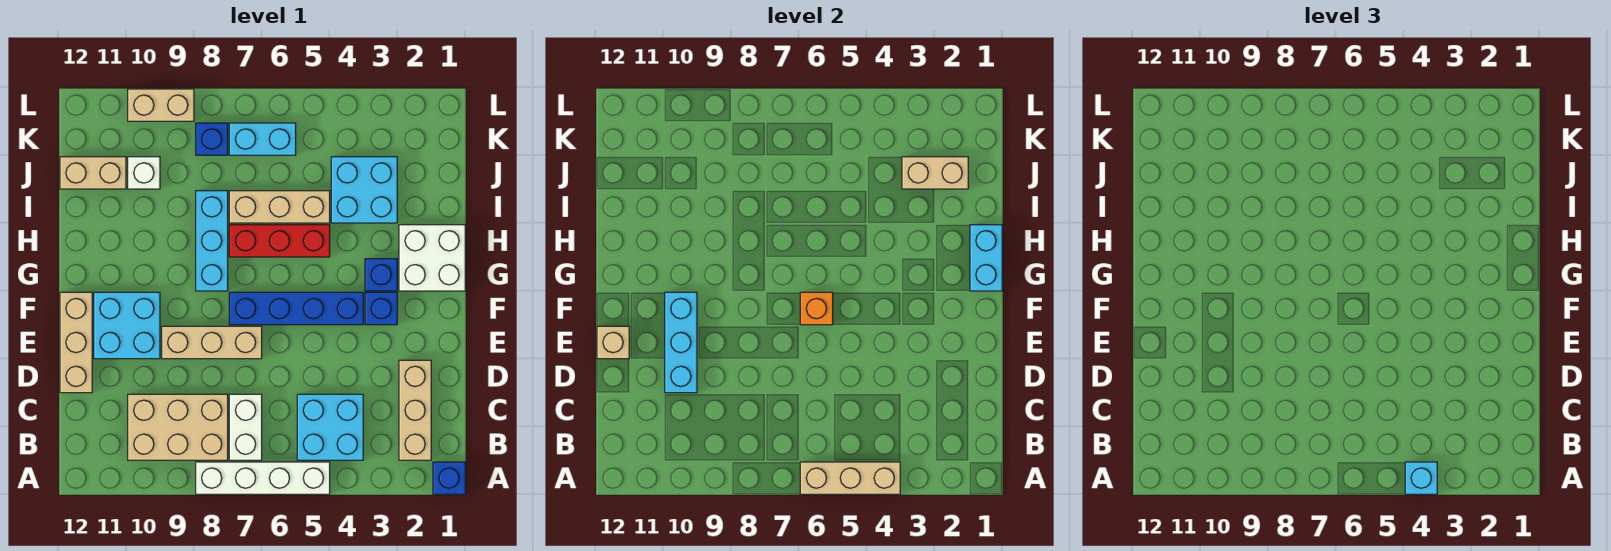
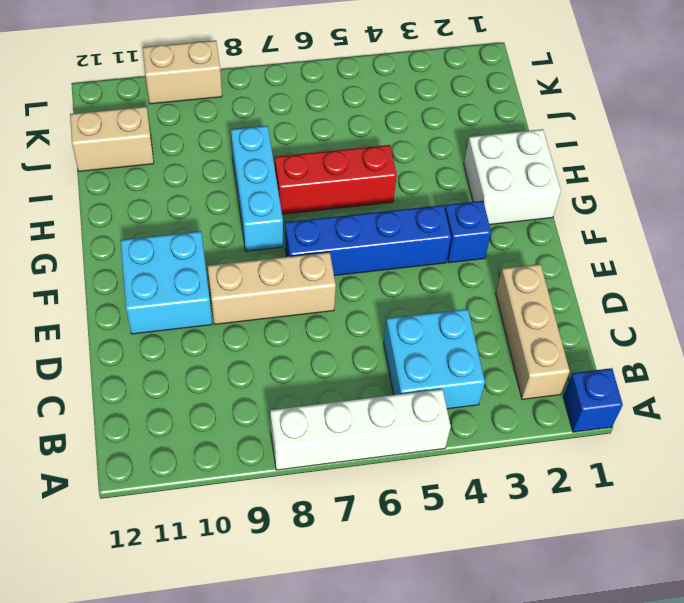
none -> white brick B7:C7 level 1
none -> tan brick B8:C10 level 1
none -> tan brick D12:F12 level 1

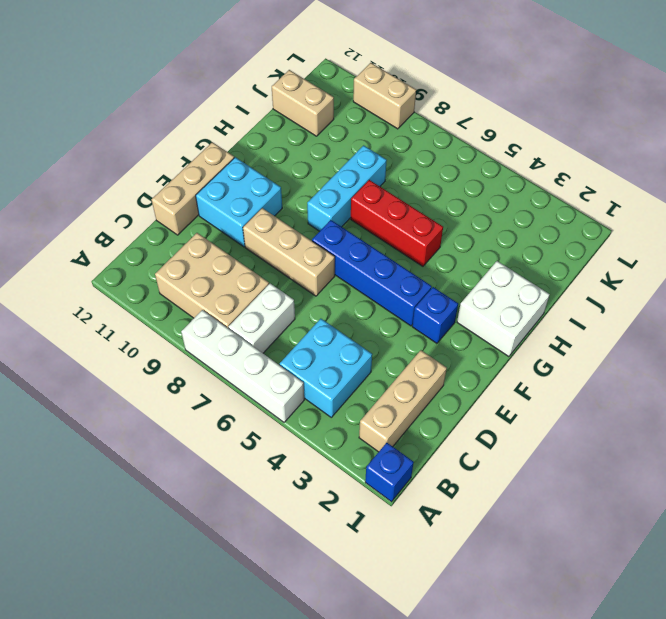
none -> blue brick G3 level 1
none -> cyan brick I3:J4 level 1
none -> tan brick I5:I7 level 1

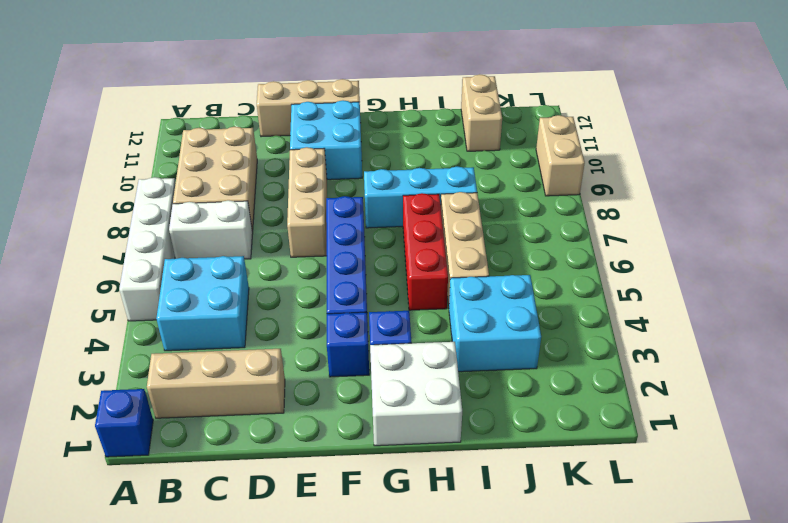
none -> white brick J10 level 1
none -> cyan brick K6:K7 level 1
none -> blue brick K8 level 1

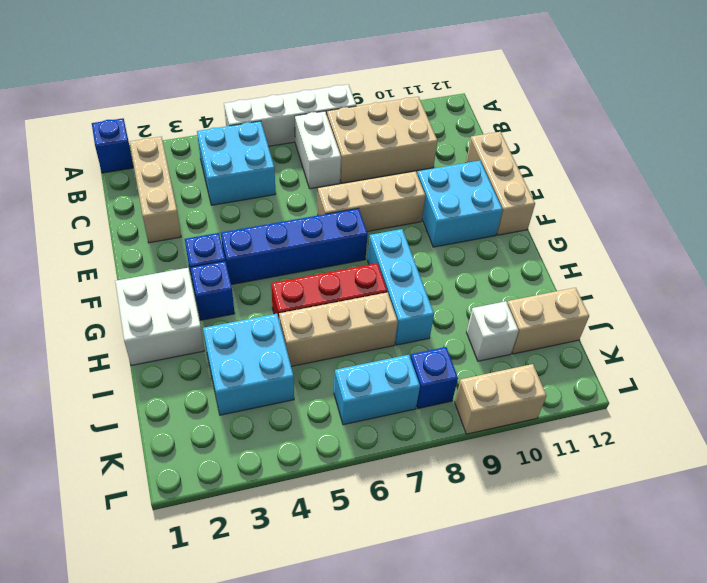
none -> tan brick A4:A6 level 2
none -> cyan brick D10:F10 level 2
none -> tan brick E12 level 2

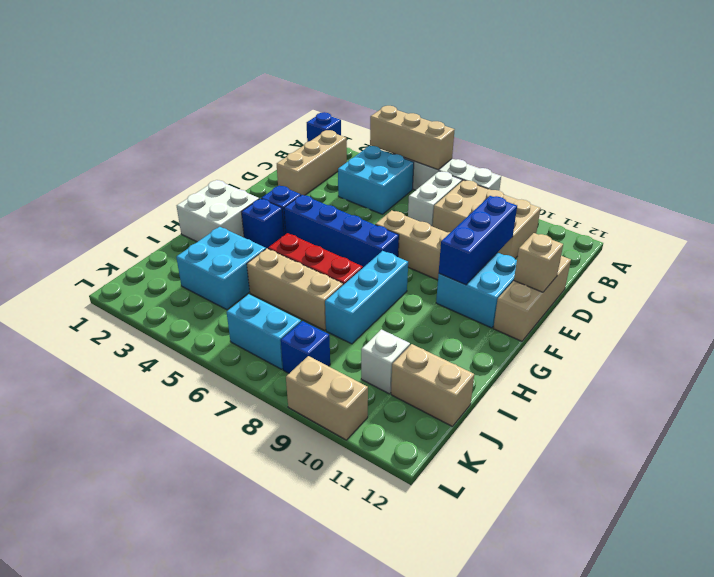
blue brick D10:F10 level 2 -> cyan brick D10:F10 level 2
none -> orange brick F6 level 2
none -> cyan brick G1:H1 level 2
none -> tan brick J2:J3 level 2

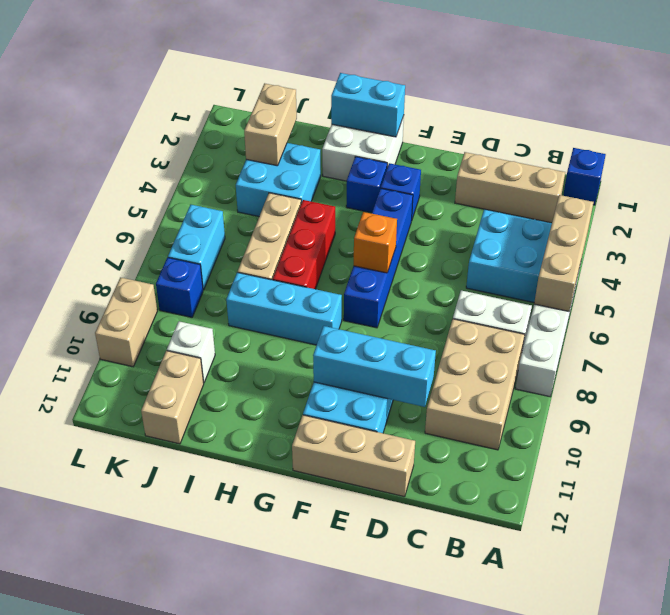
none -> tan brick E7:E9 level 1
none -> tan brick E12 level 2
none -> cyan brick A4 level 3

